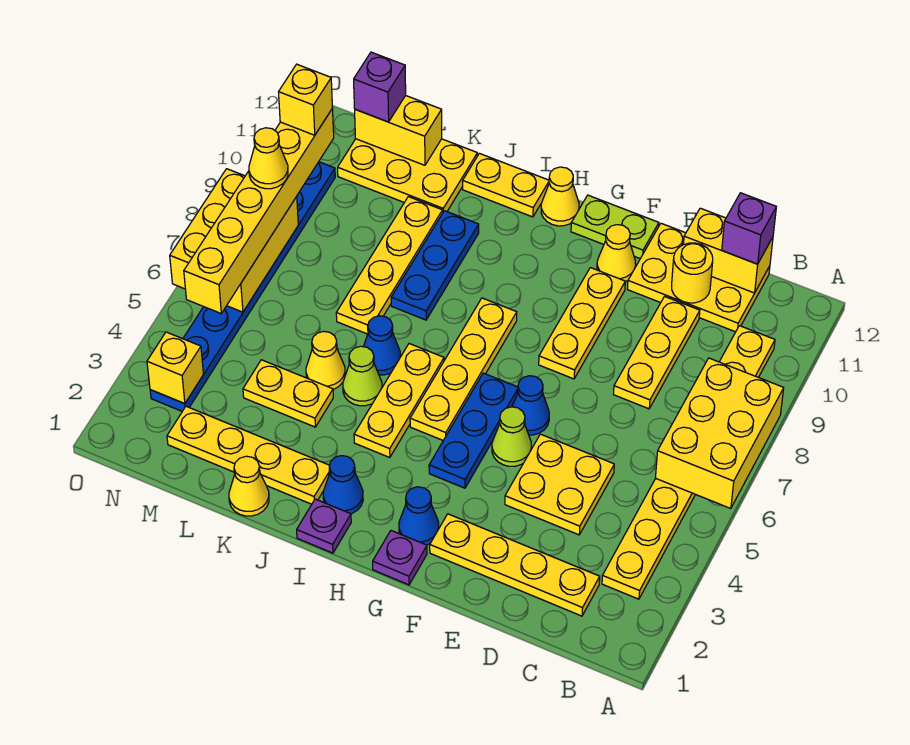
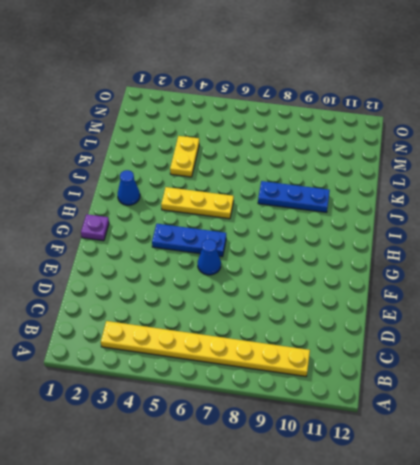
none -> yellow plate C2:F2 level 1
none -> yellow plate C11:E12 level 1
none -> yellow plate D4:E5 level 1
none -> yellow plate D8:D10 level 1

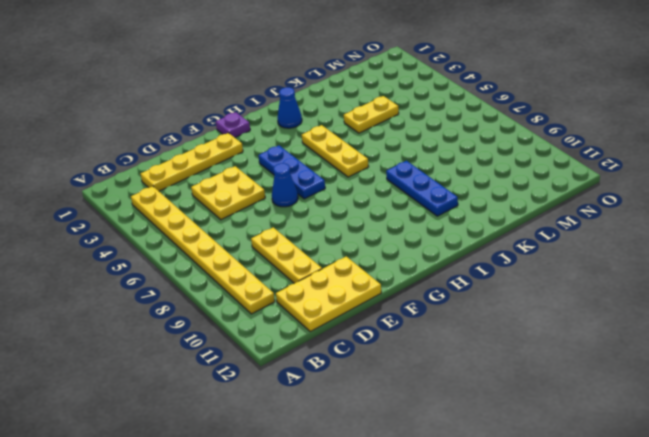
none -> lime cone F5 level 1
none -> yellow plate F8:F10 level 1
none -> yellow cone F11 level 1
none -> lime plate F12:G12 level 1

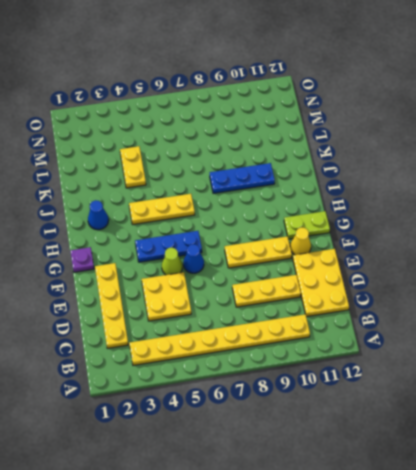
lime plate G11:G12 level 1 -> lime plate F12:G12 level 1
none -> blue cone G2 level 1
none -> yellow plate H5:H8 level 1
none -> yellow cone H12 level 1
none -> purple plate I1 level 1

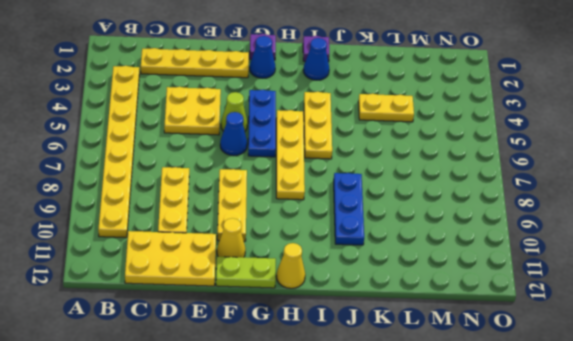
none -> yellow plate I12:J12 level 1
none -> yellow plate J2:M2 level 1
none -> lime cone J5 level 1
none -> blue cone J6 level 1

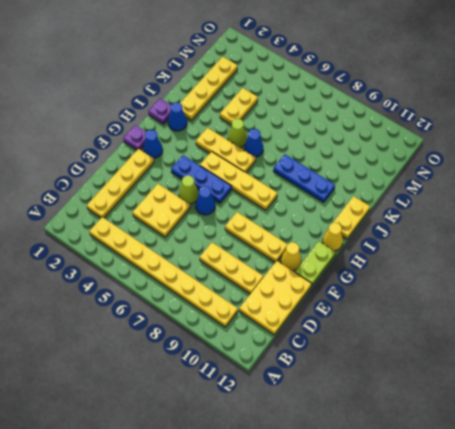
none -> yellow cone K1 level 1
none -> yellow cone K5 level 1
none -> yellow plate K7:K10 level 1
none -> yellow plate K11:M12 level 1

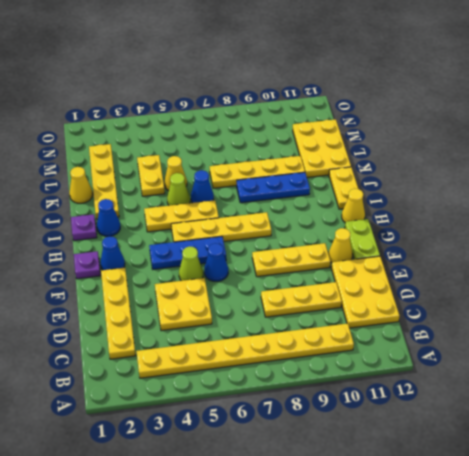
none -> blue plate N3:N10 level 1
none -> yellow brick A6:B8 level 2
none -> yellow brick C12:D12 level 2
none -> yellow round brick D11 level 2

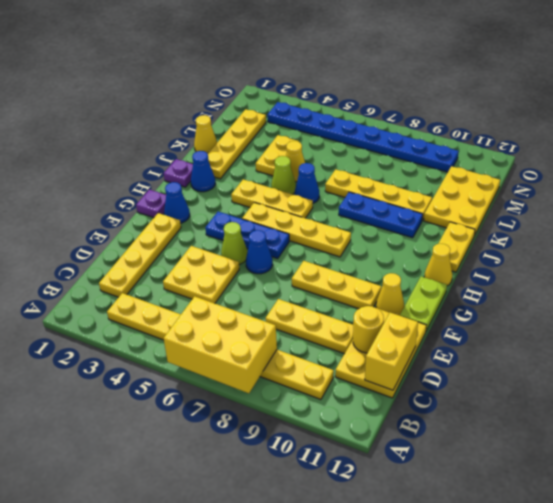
none -> yellow brick L12:M12 level 2
none -> yellow brick N3 level 2
none -> yellow brick N6:O8 level 2
none -> purple brick C12 level 3

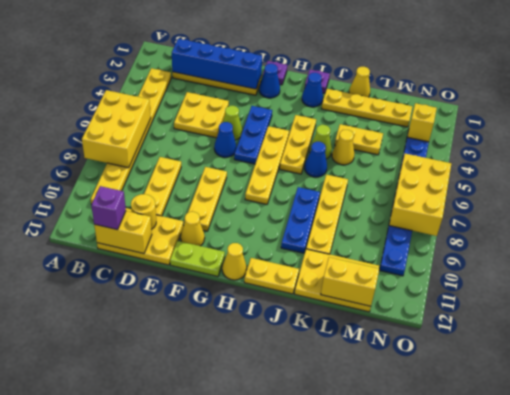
blue brick C2:F2 level 2 -> none
none -> purple brick M12 level 3
none -> yellow brick N5:N10 level 3
none -> yellow cone N8 level 4
none -> yellow brick N10 level 4

